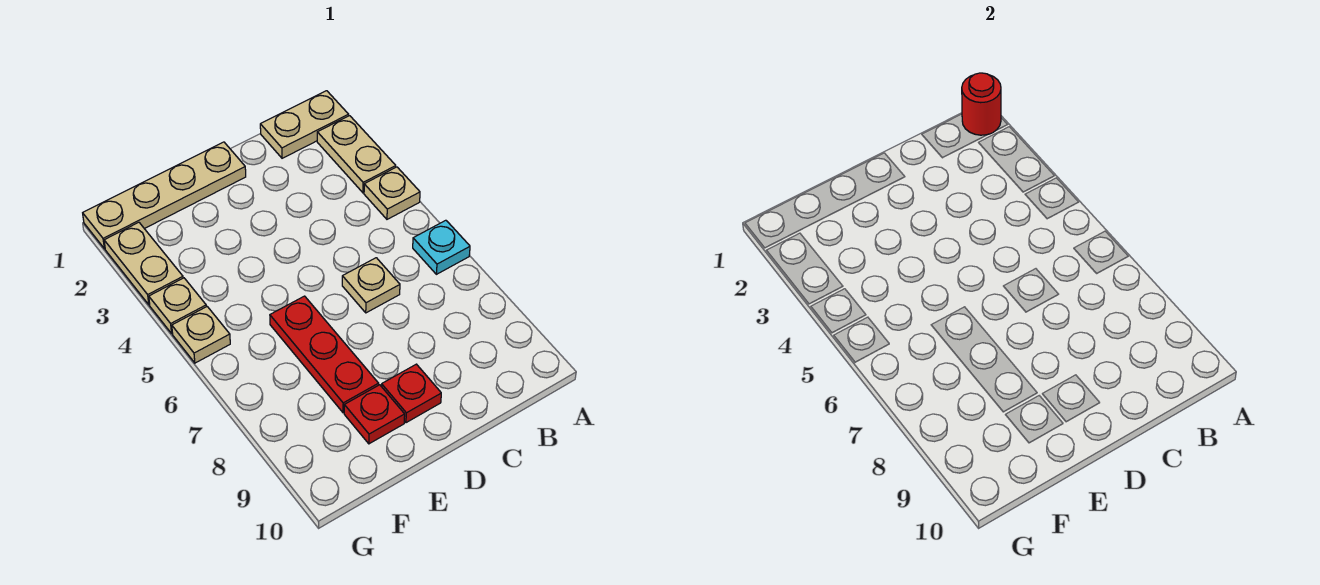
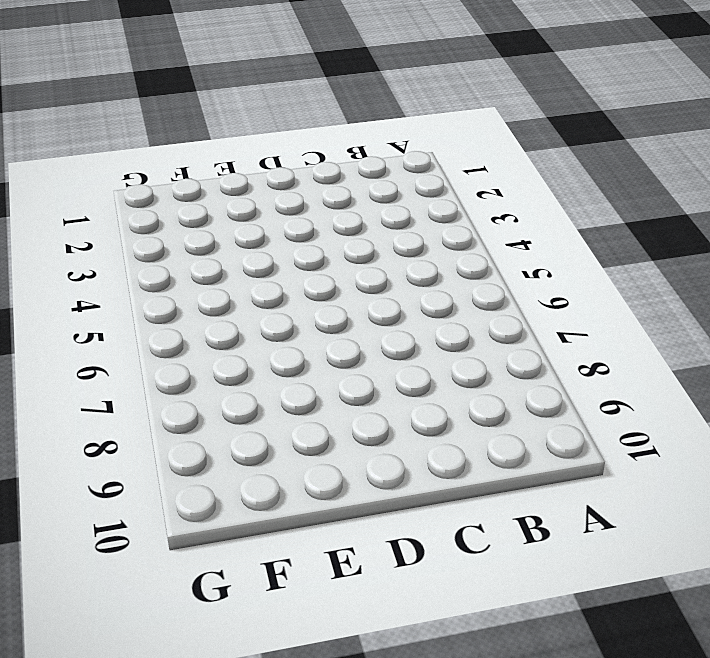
none -> tan plate A1:B1 level 1
none -> tan plate A2:A3 level 1
none -> tan plate A4 level 1

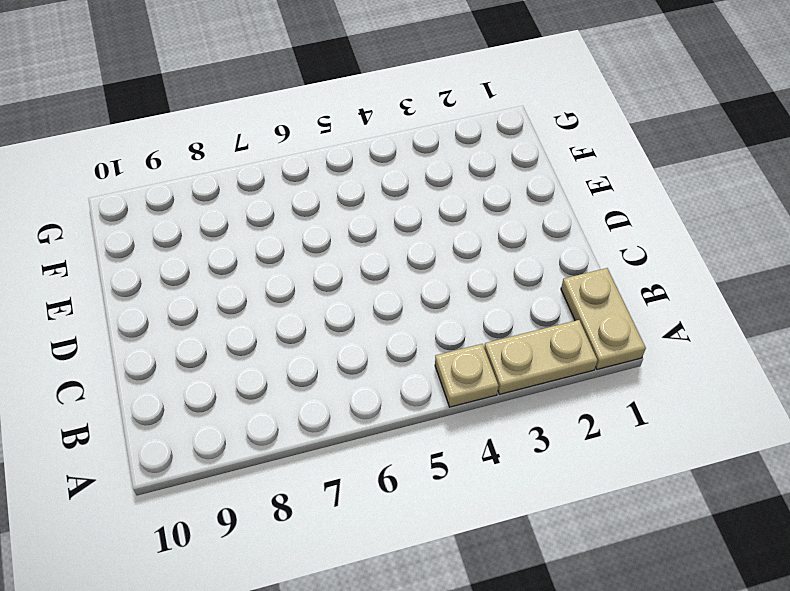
none -> cyan plate A6 level 1
none -> tan plate C6 level 1
none -> tan plate D1:G1 level 1

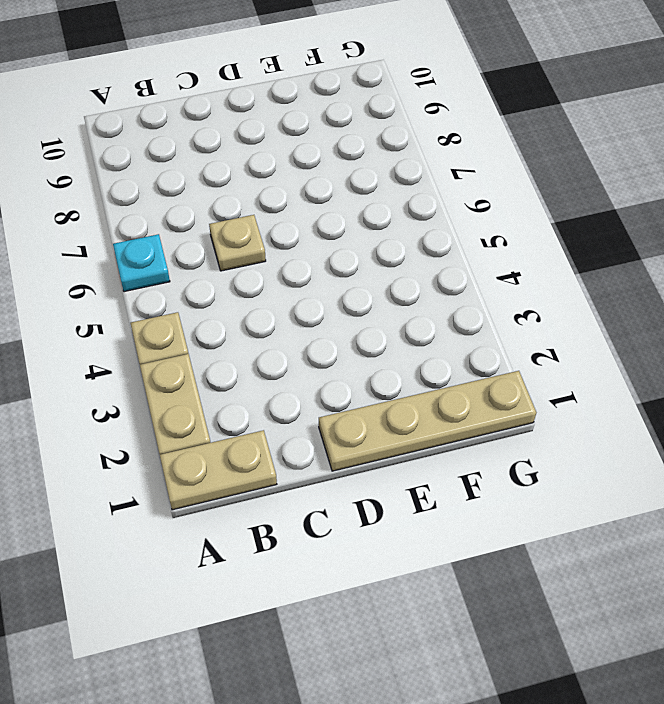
none -> red plate D9 level 1
none -> red plate E6:E8 level 1
none -> red plate E9 level 1

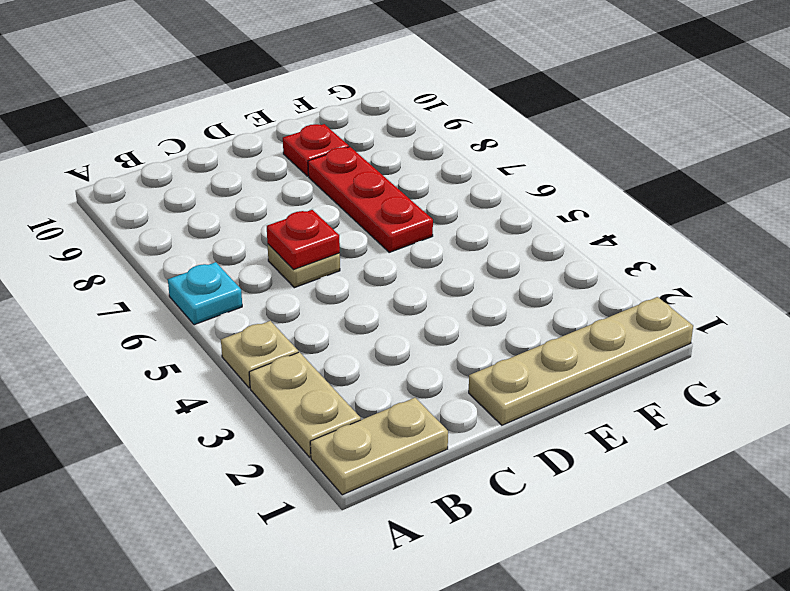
red plate C6 level 2 -> red plate D9 level 1
none -> tan plate G2:G3 level 1
none -> tan plate G4 level 1
none -> tan plate G5 level 1

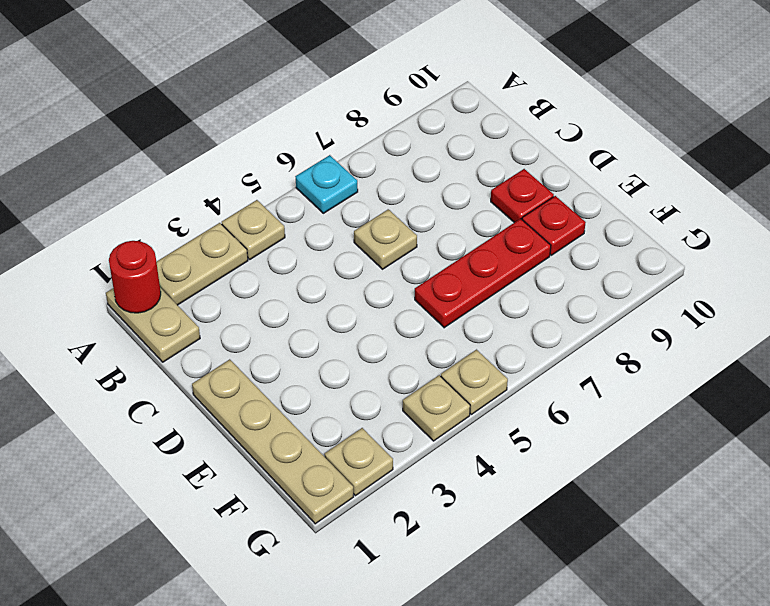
tan plate G2 level 1 -> tan plate G2:G3 level 1

